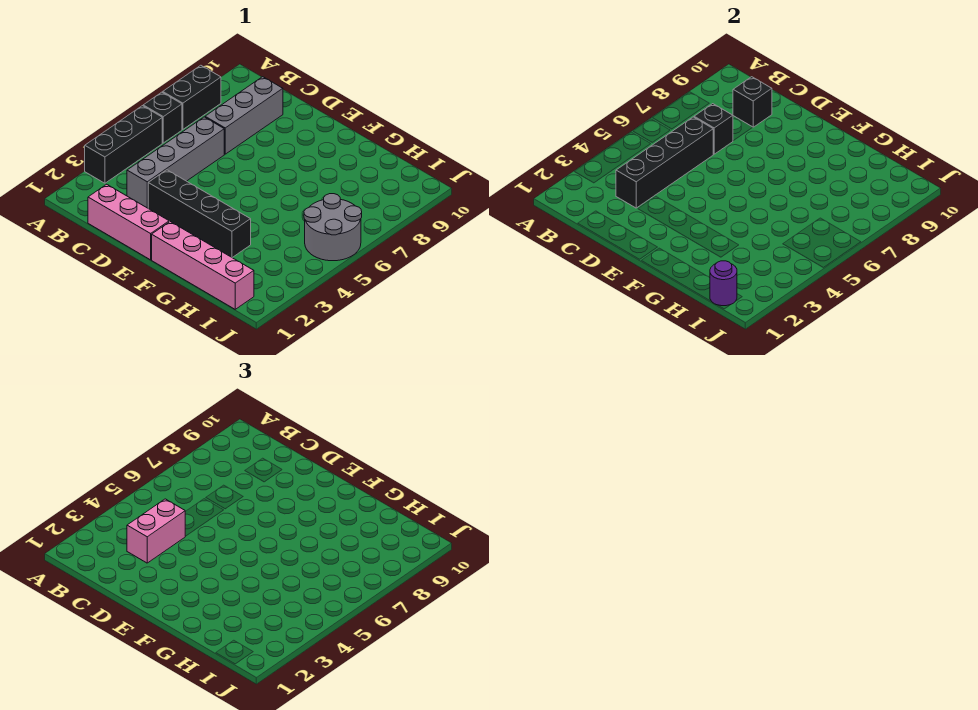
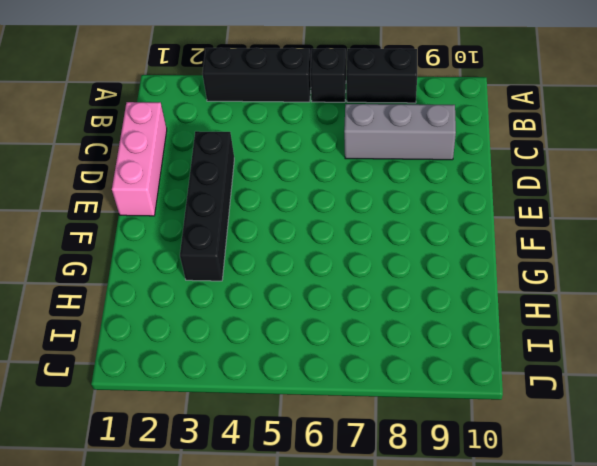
none -> grey brick C3:C6 level 1
none -> pink brick F1:I1 level 1
none -> grey round brick I5:J6 level 1

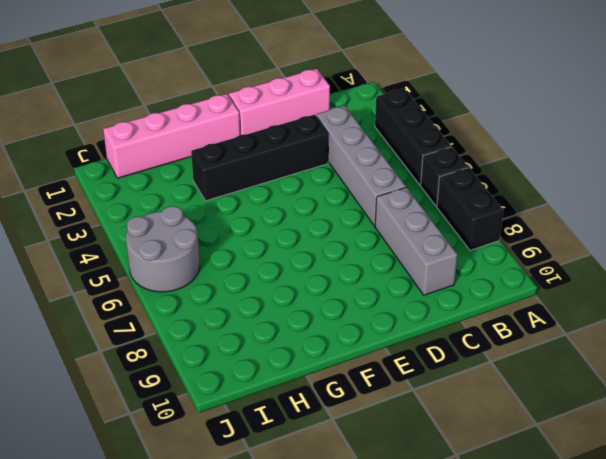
none -> black brick C3:C6 level 2
none -> black brick C7 level 2
none -> black brick C9 level 2

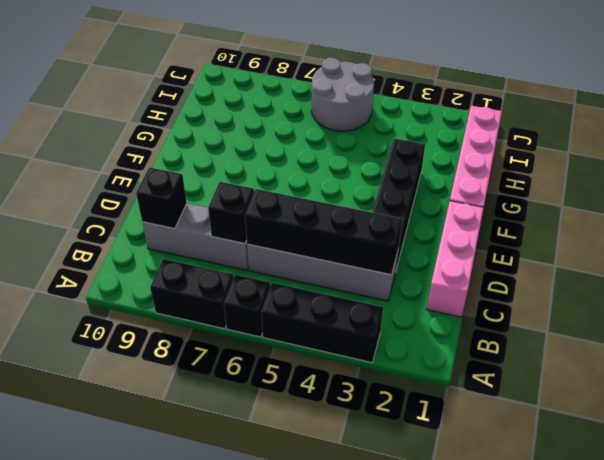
none -> purple round brick I1 level 2
none -> pink brick C3:C4 level 3

